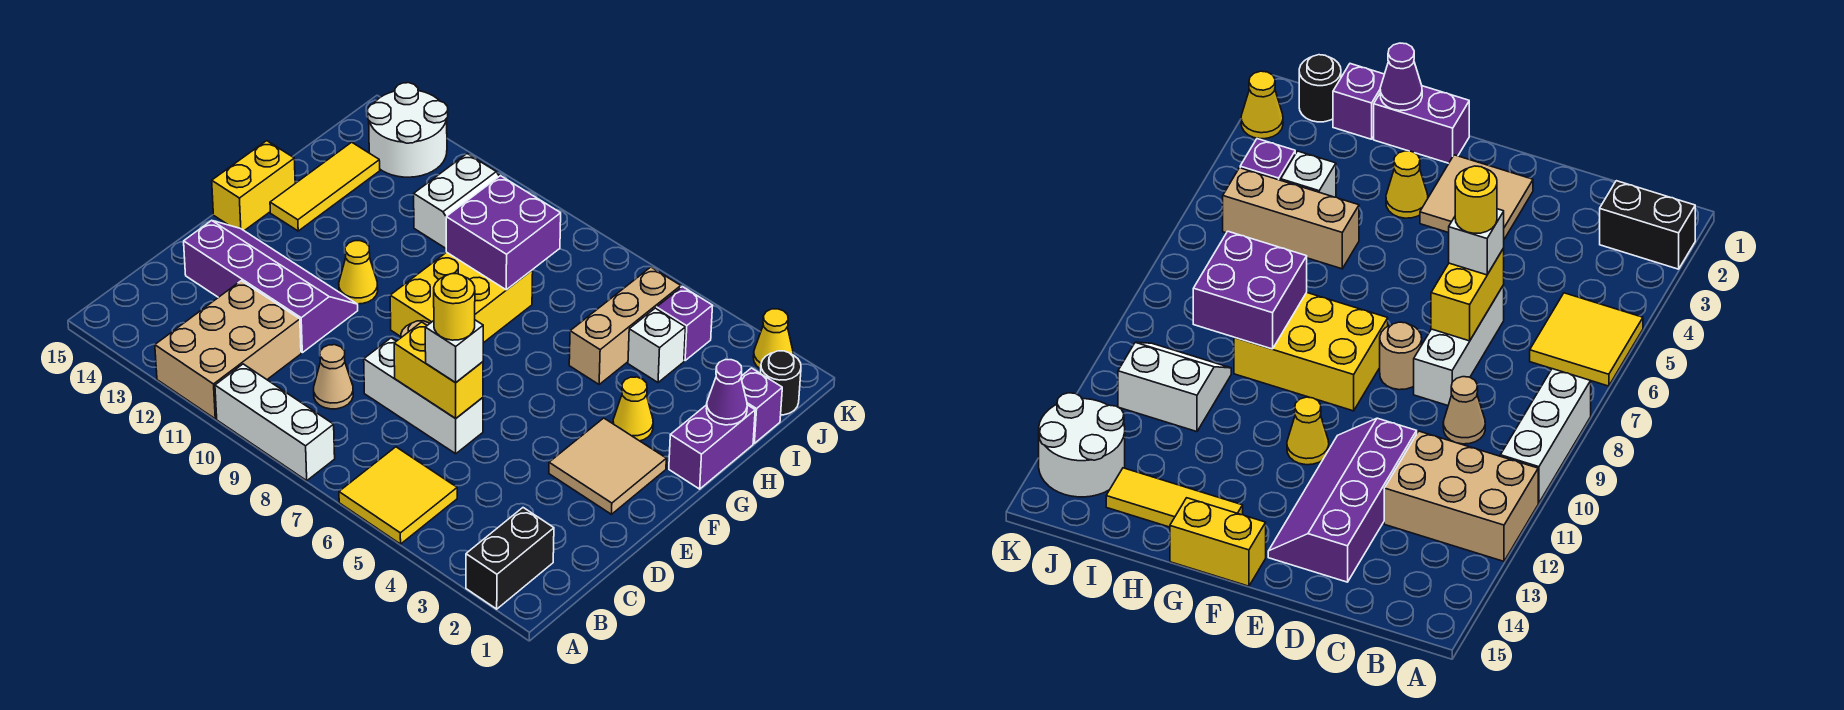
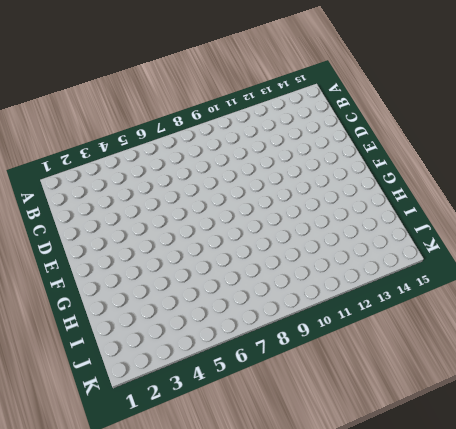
none -> black brick A2:B2 level 1
none -> yellow tile A5:B6 level 1
none -> white brick A8:A10 level 1

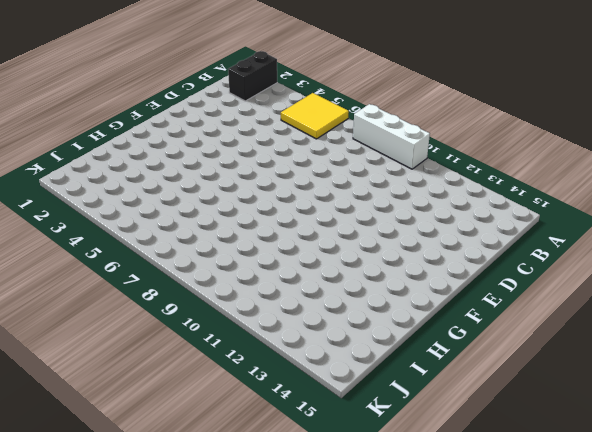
none -> tan brick A11:C12 level 1
none -> tan cone C9 level 1
none -> white brick D6:D8 level 1

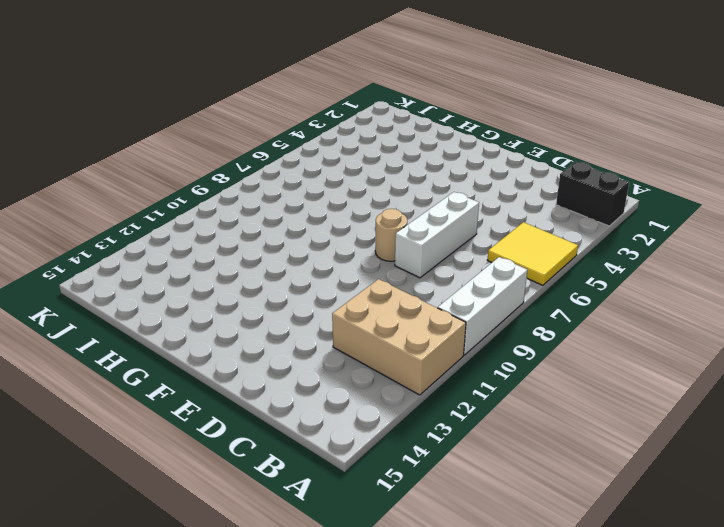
none -> tan cone C9 level 1
none -> purple slope D11:E14 level 1 top D
none -> tan tile E2:F3 level 1

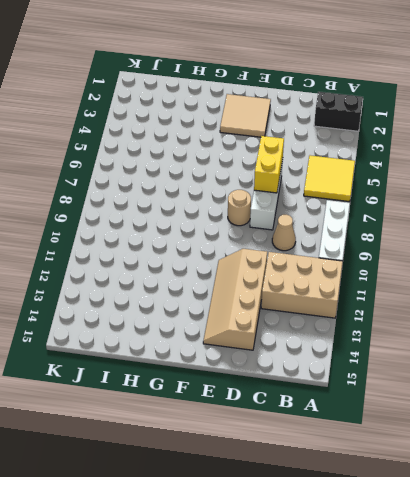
tan slope D11:E14 level 1 top D -> purple slope D11:E14 level 1 top D
none -> yellow brick F8:H9 level 1
none -> yellow cone F11 level 1
none -> yellow brick F15:G15 level 1

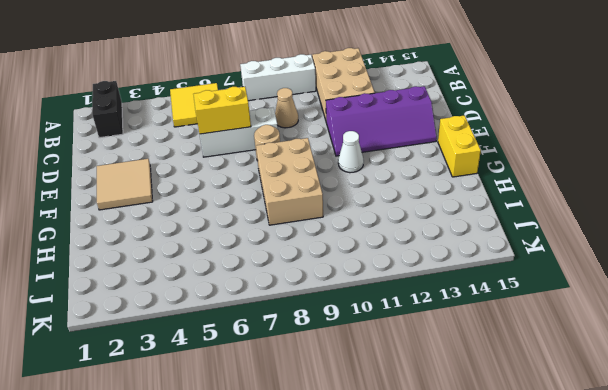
tan brick F8:H9 level 1 -> yellow brick F8:H9 level 1
white cone F11 level 1 -> yellow cone F11 level 1
none -> purple brick G1:H1 level 1
none -> yellow cone G3 level 1
none -> yellow tile G14:I14 level 1

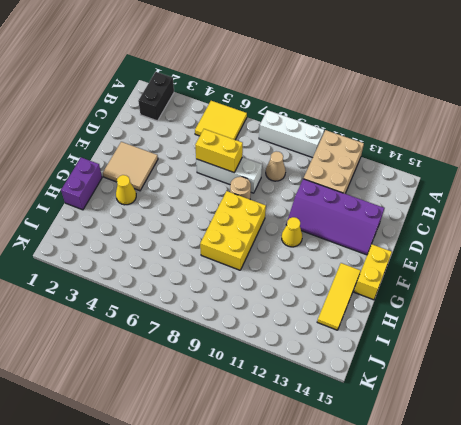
none -> tan brick H5:J5 level 1
none -> purple brick I1 level 1
none -> white brick I4 level 1

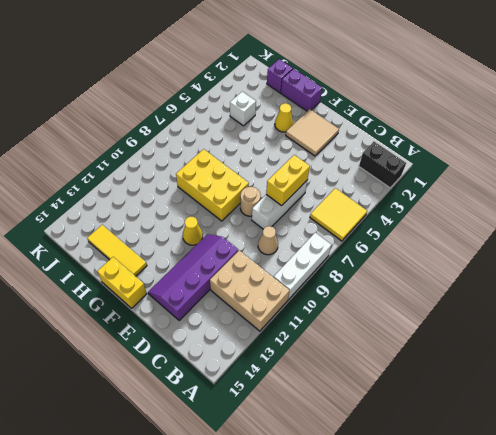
none -> tan brick H5:J5 level 1
none -> white slope I10:J11 level 1 top 11
none -> black round brick J1 level 1

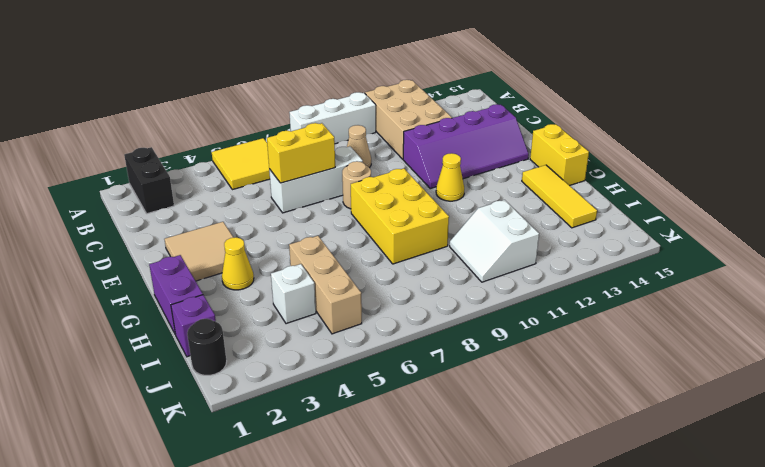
none -> purple brick J4 level 1
none -> white round brick J13:K14 level 1
none -> yellow cone K2 level 1

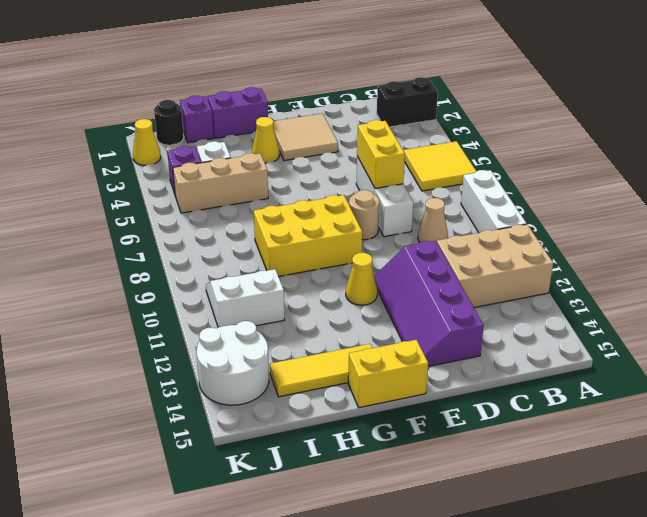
none -> purple cone H1 level 2
none -> purple brick H8:I9 level 2
none -> white brick D6 level 3

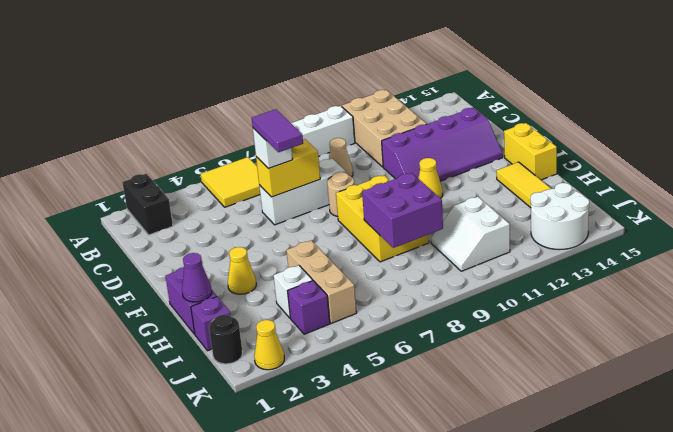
purple tile D6:E6 level 4 -> yellow round brick D6 level 4
none -> tan tile E2:F3 level 1

